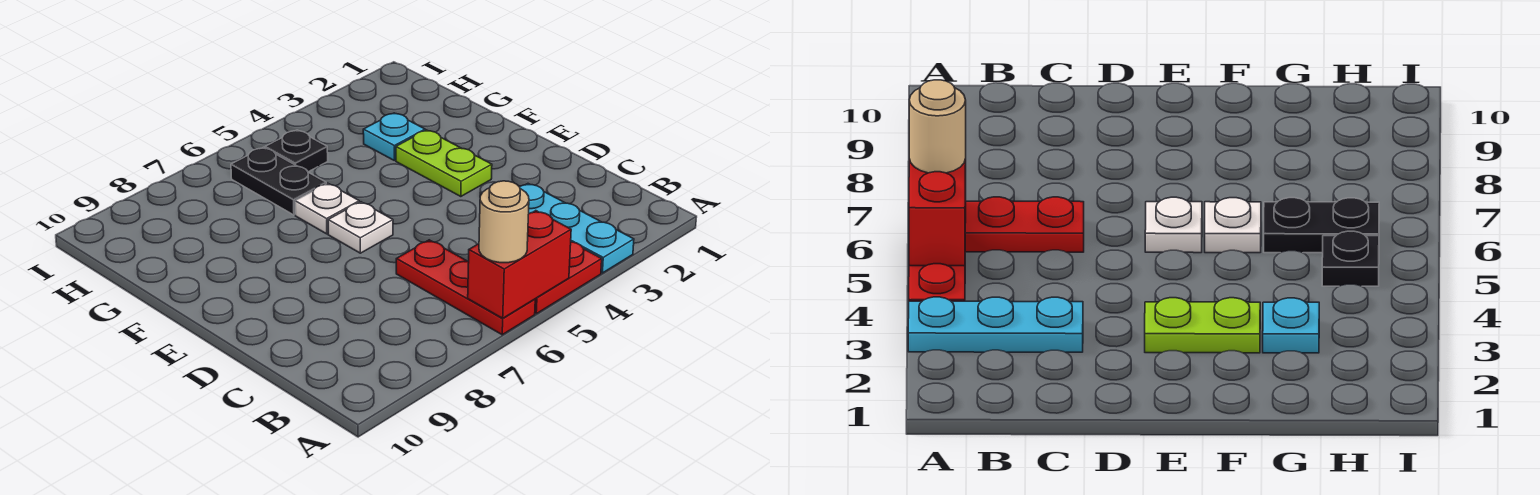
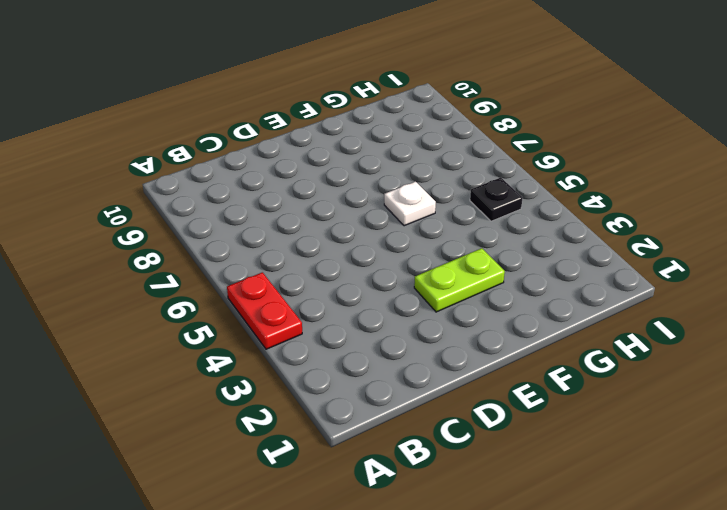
none -> cyan plate A3:C3 level 1
none -> red plate A6:C6 level 1

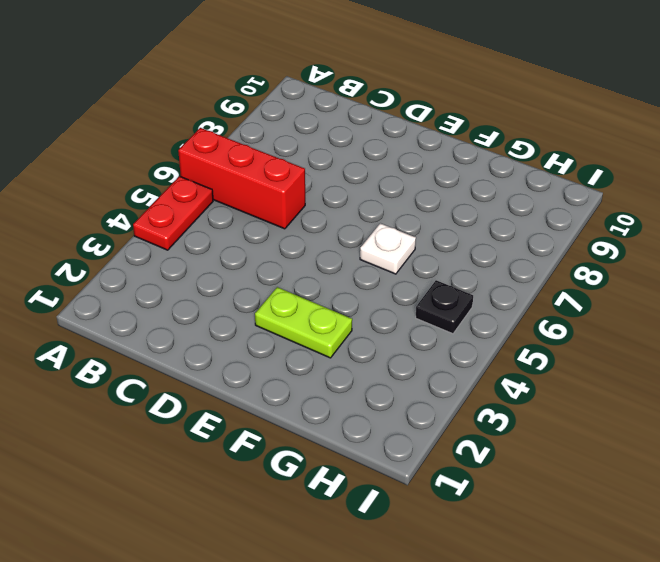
red brick A6:C6 level 1 -> red plate A6:C6 level 1
none -> cyan plate A3:C3 level 1
none -> white plate E6 level 1

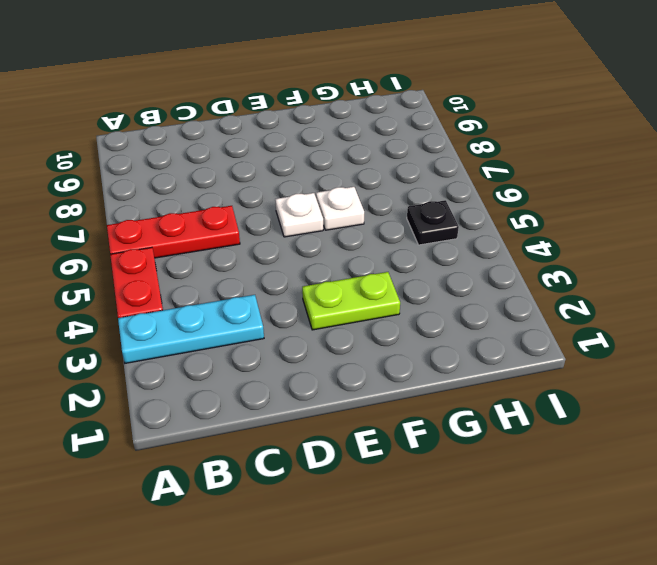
none -> cyan plate G3 level 1
none -> black plate G6:H6 level 1

